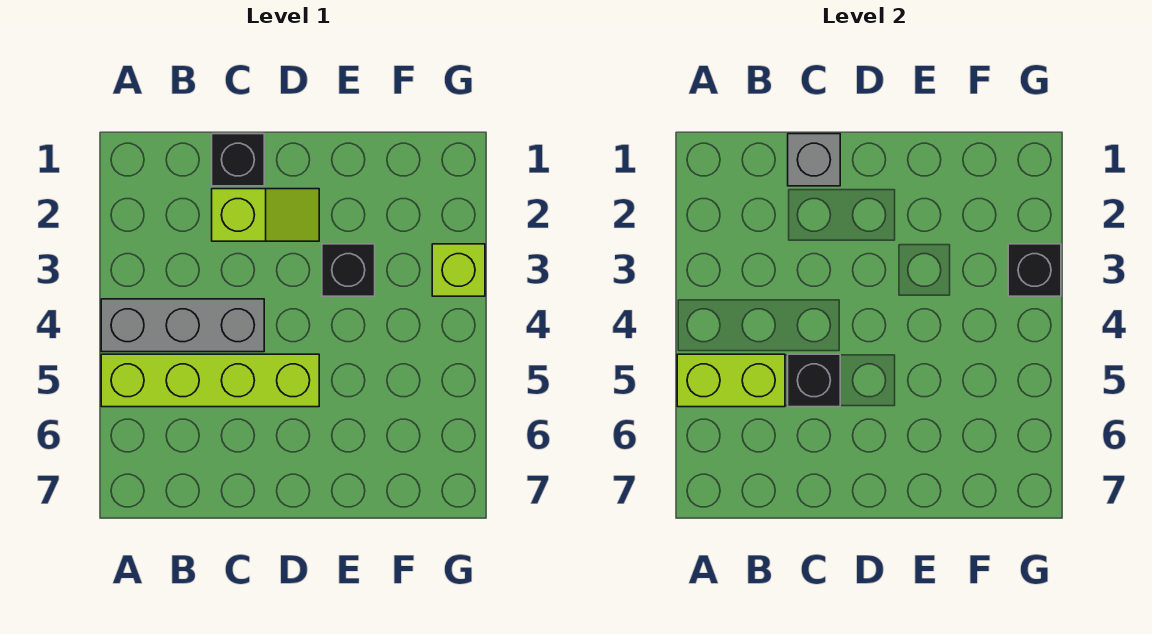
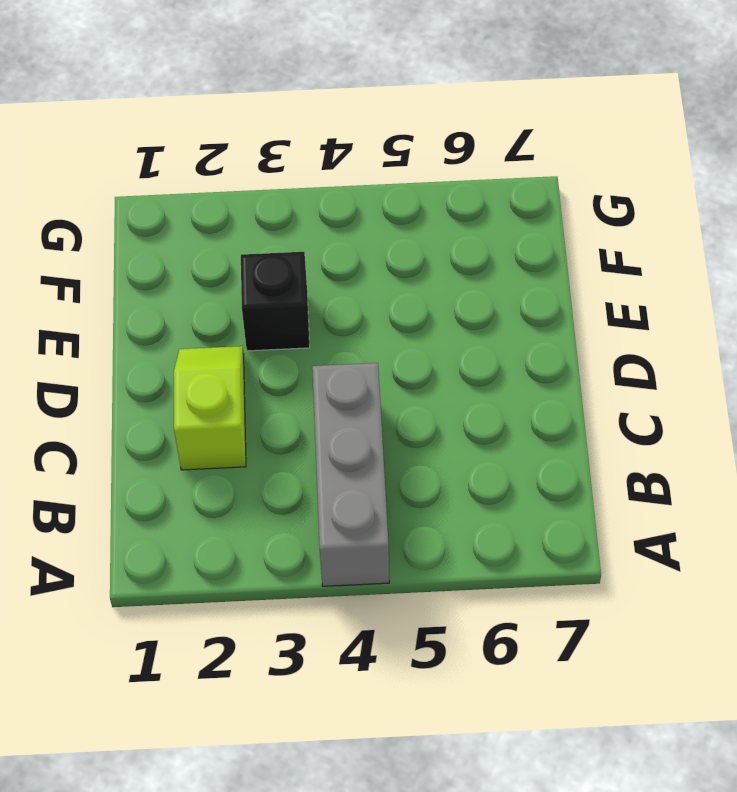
none -> lime brick A5:D5 level 1
none -> black brick C1 level 1

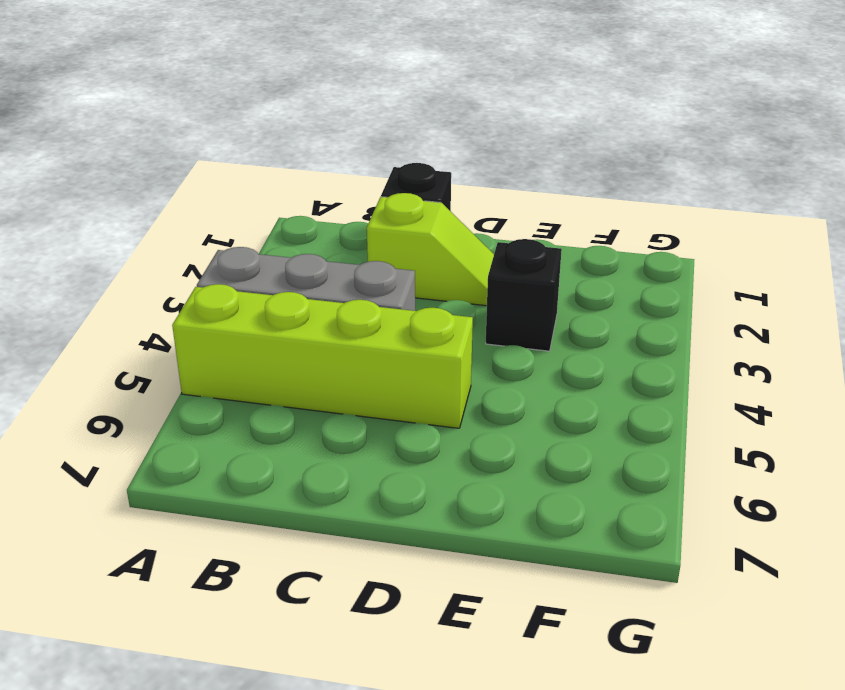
none -> lime brick G3 level 1
none -> lime brick A5:B5 level 2

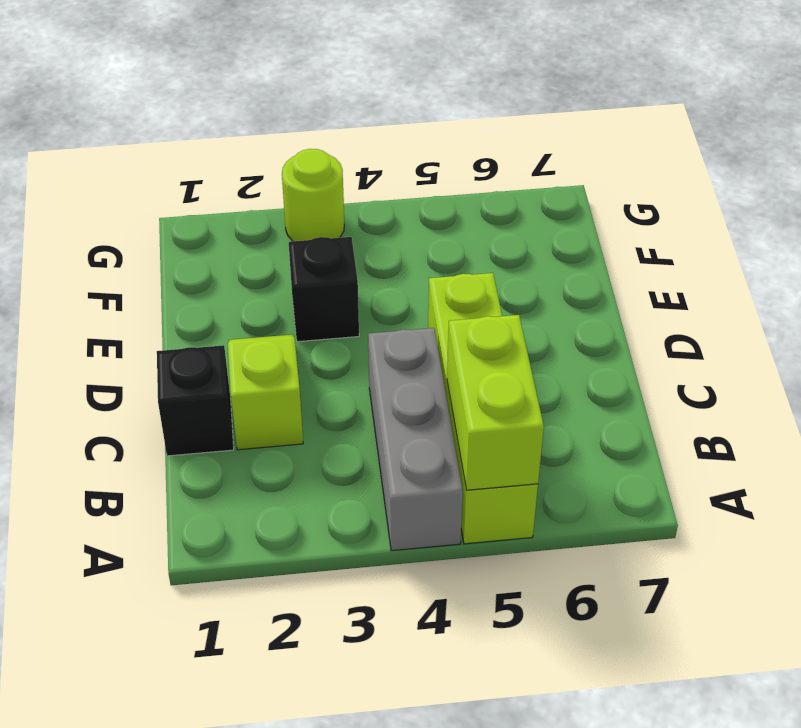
lime round brick G3 level 1 -> lime brick G3 level 1
none -> grey brick C1 level 2
none -> black brick C5 level 2

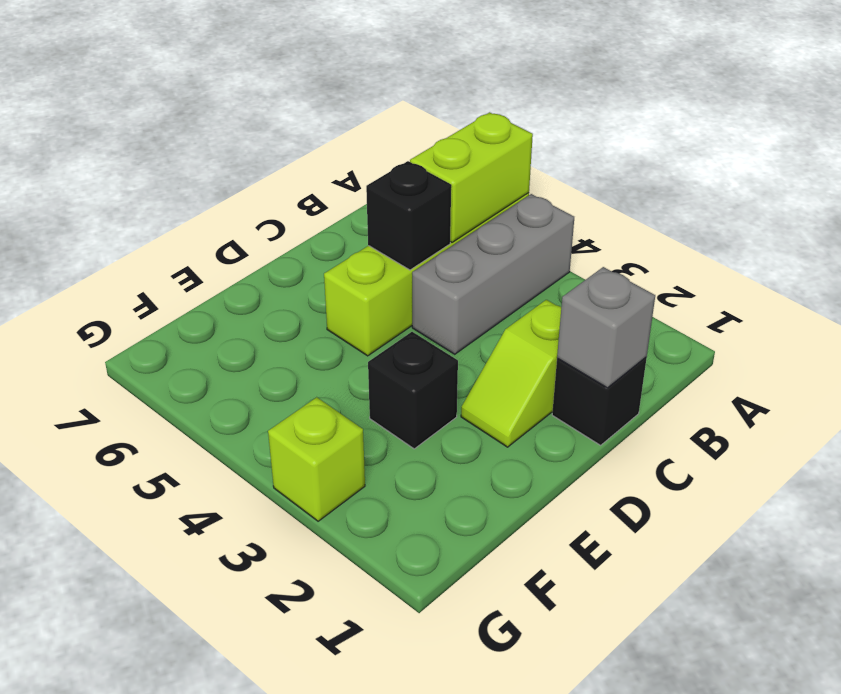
none -> black brick G3 level 2

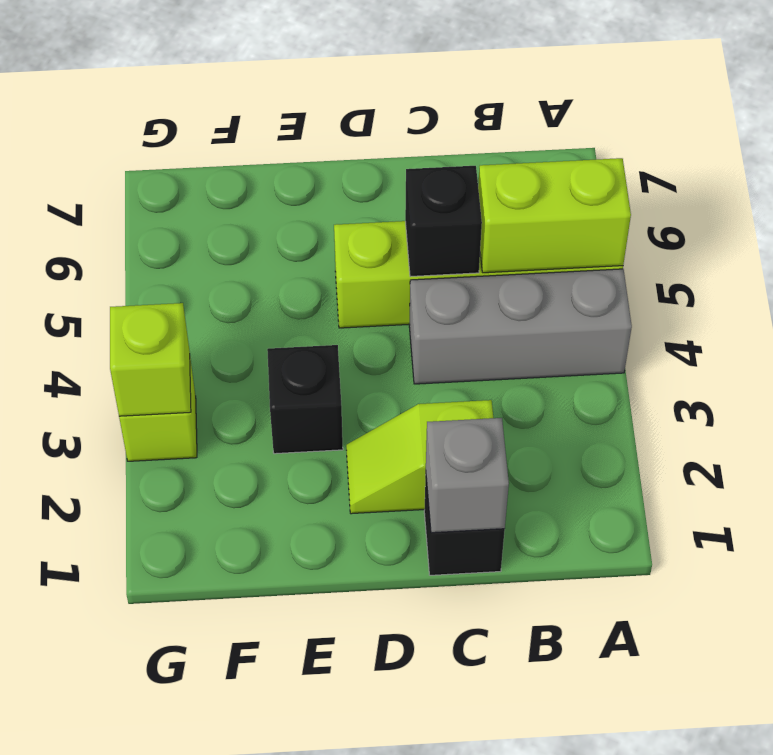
lime brick G3 level 2 -> black brick G3 level 2

